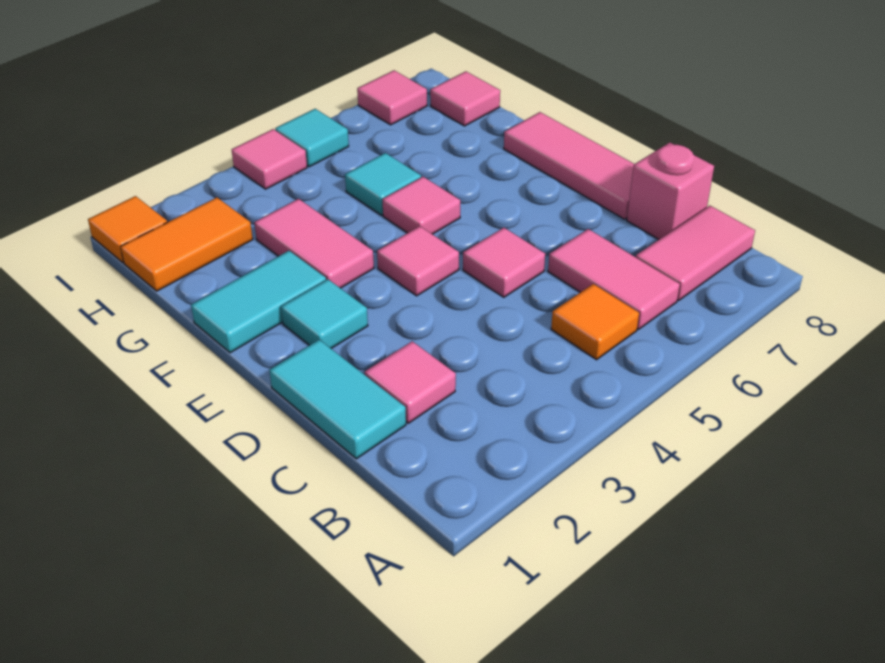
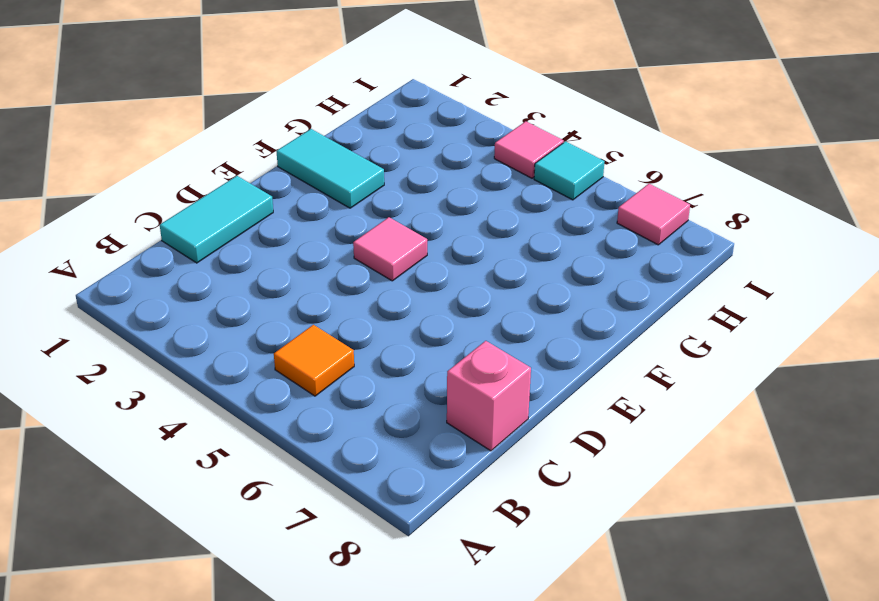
none -> pink tile B6:C6 level 1
none -> pink tile B7:B8 level 1
none -> pink tile C2 level 1

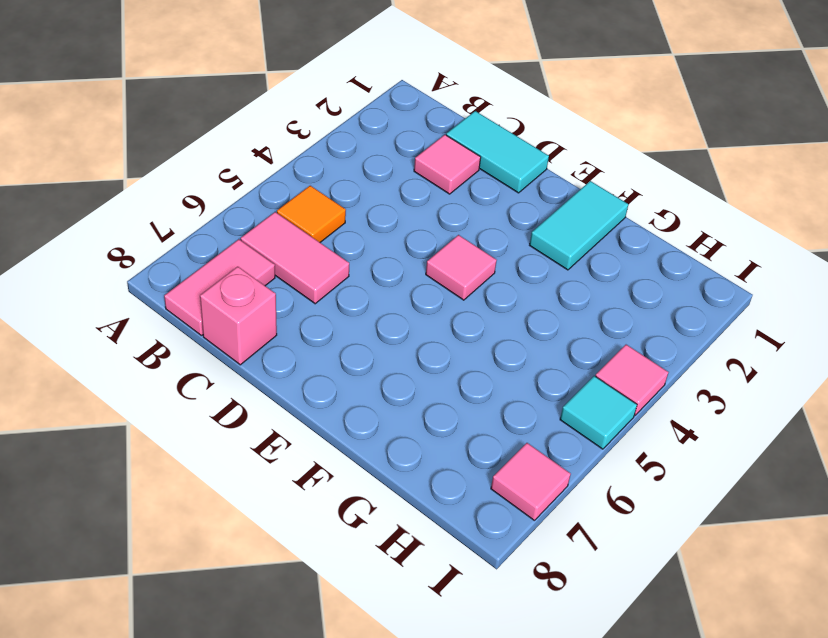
none -> pink tile D5 level 1
none -> pink tile D8:F8 level 1
none -> cyan tile E2 level 1

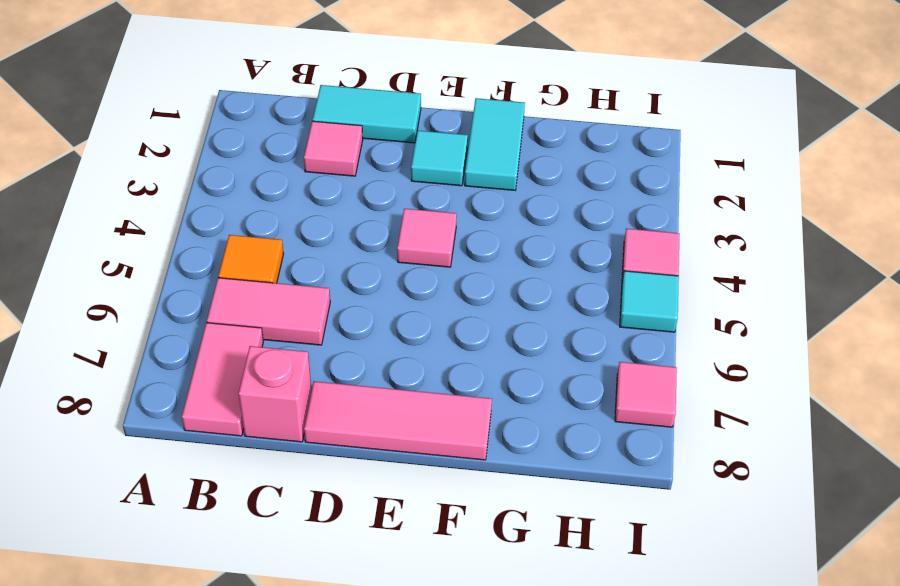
none -> pink tile D5 level 1
none -> pink tile F3:G3 level 1
none -> pink tile F5 level 1

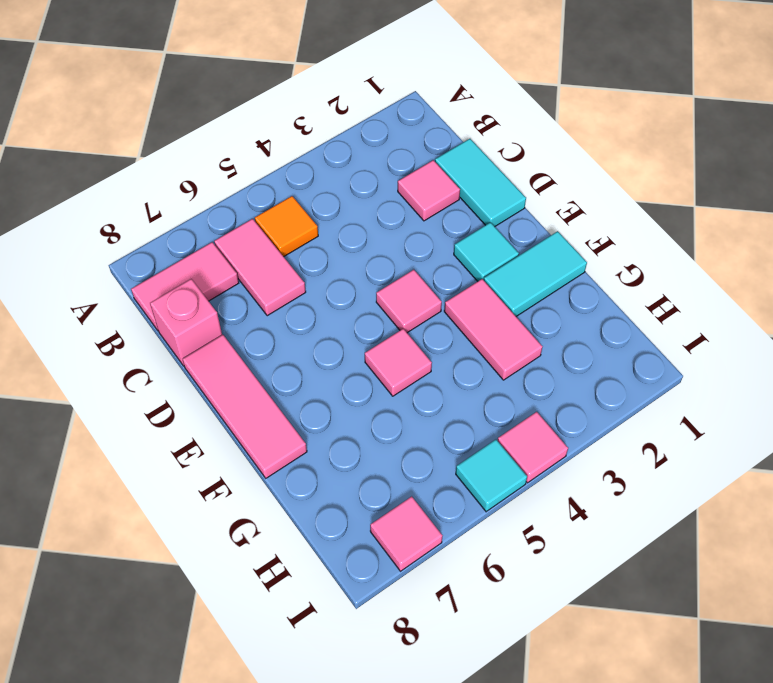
none -> pink tile D5 level 1
none -> cyan tile G5 level 1
none -> orange tile H1:H2 level 1

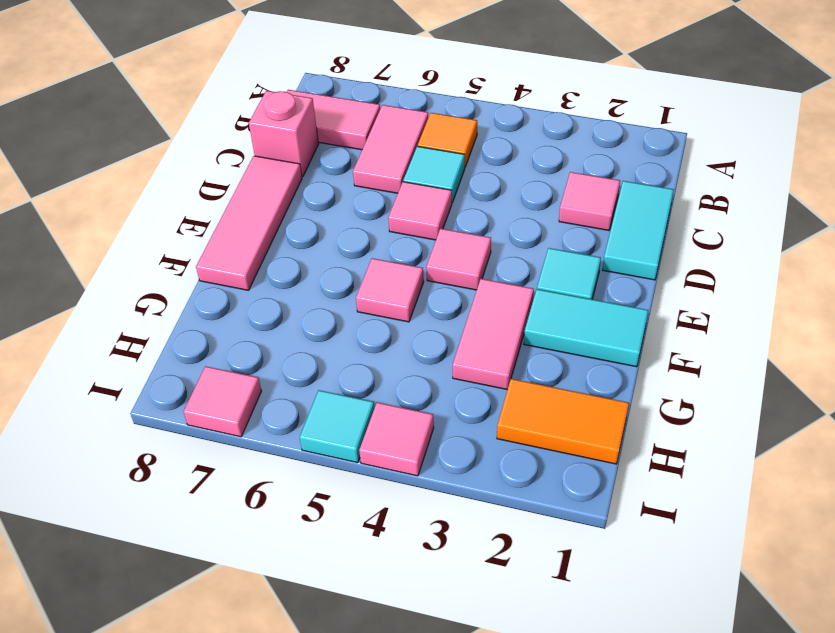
cyan tile C5 level 1 -> cyan tile G5 level 1
none -> pink tile H8 level 1
none -> orange tile I1 level 1

